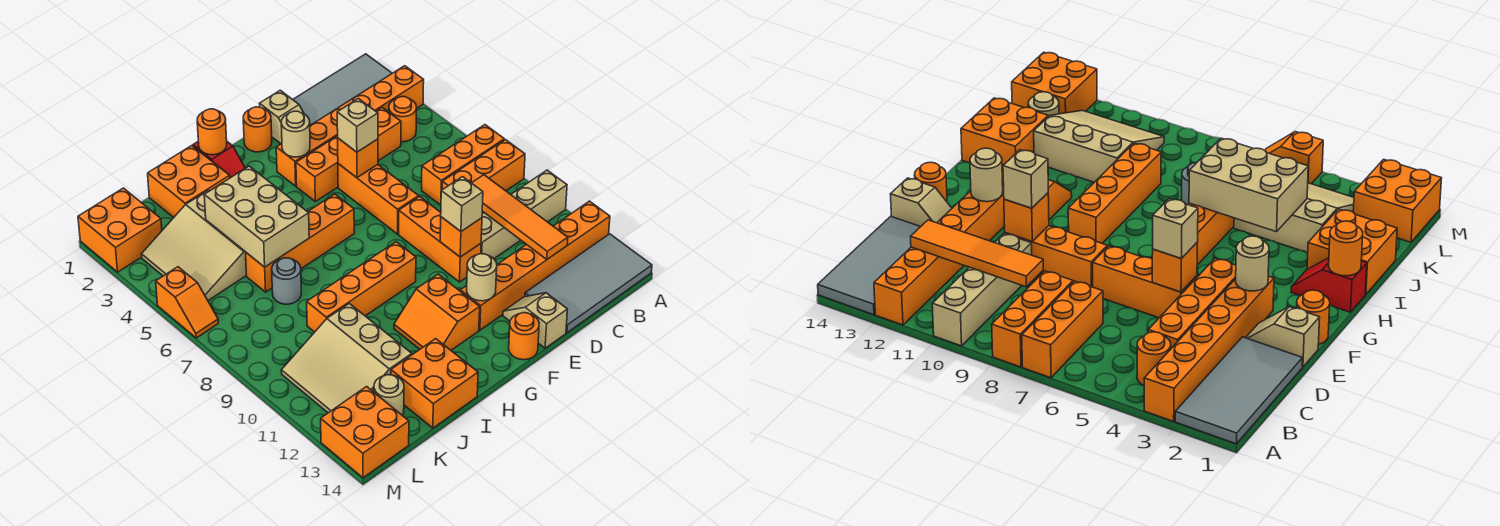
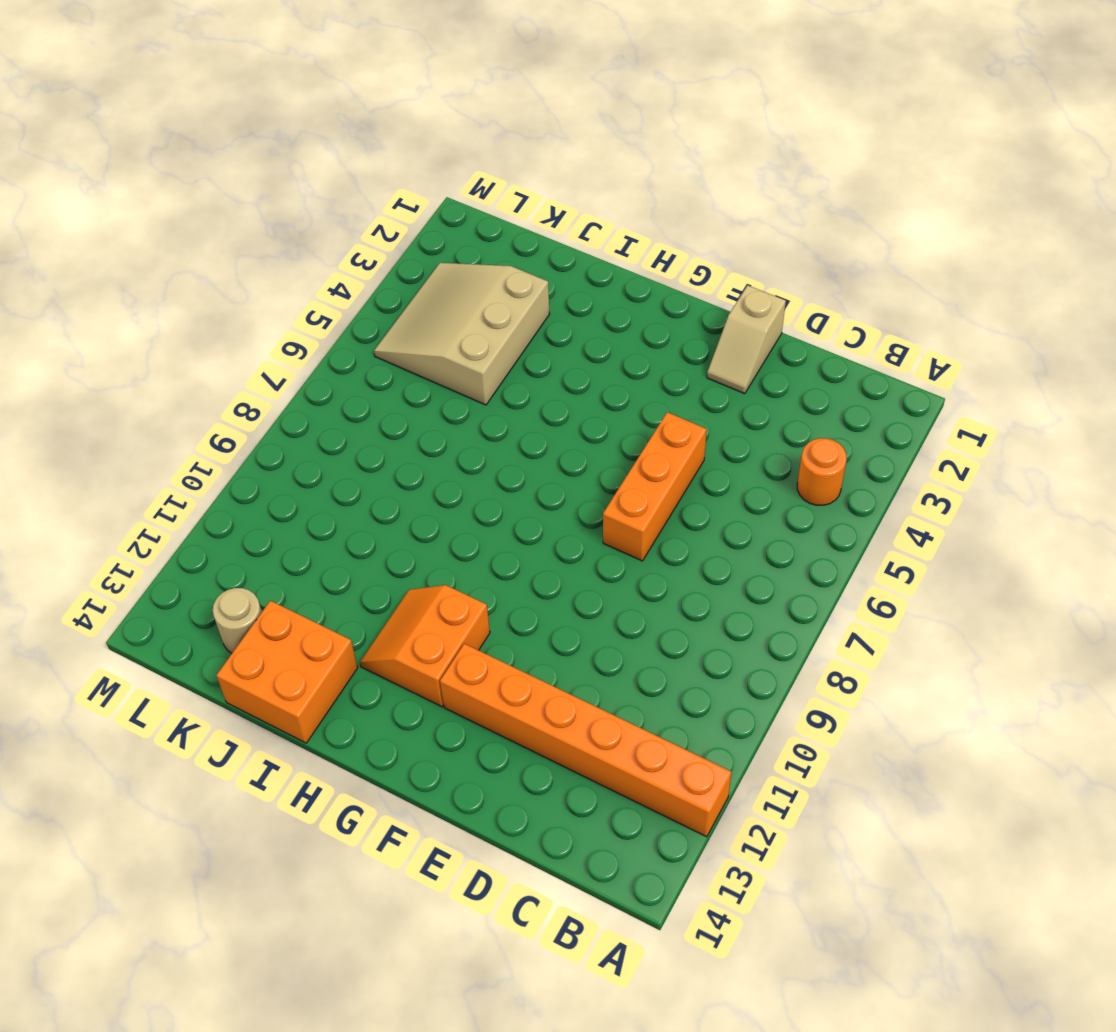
none -> grey tile A1:D2 level 1
none -> orange brick A3:F3 level 1
none -> orange brick A7:C7 level 1
none -> orange brick A8:C8 level 1

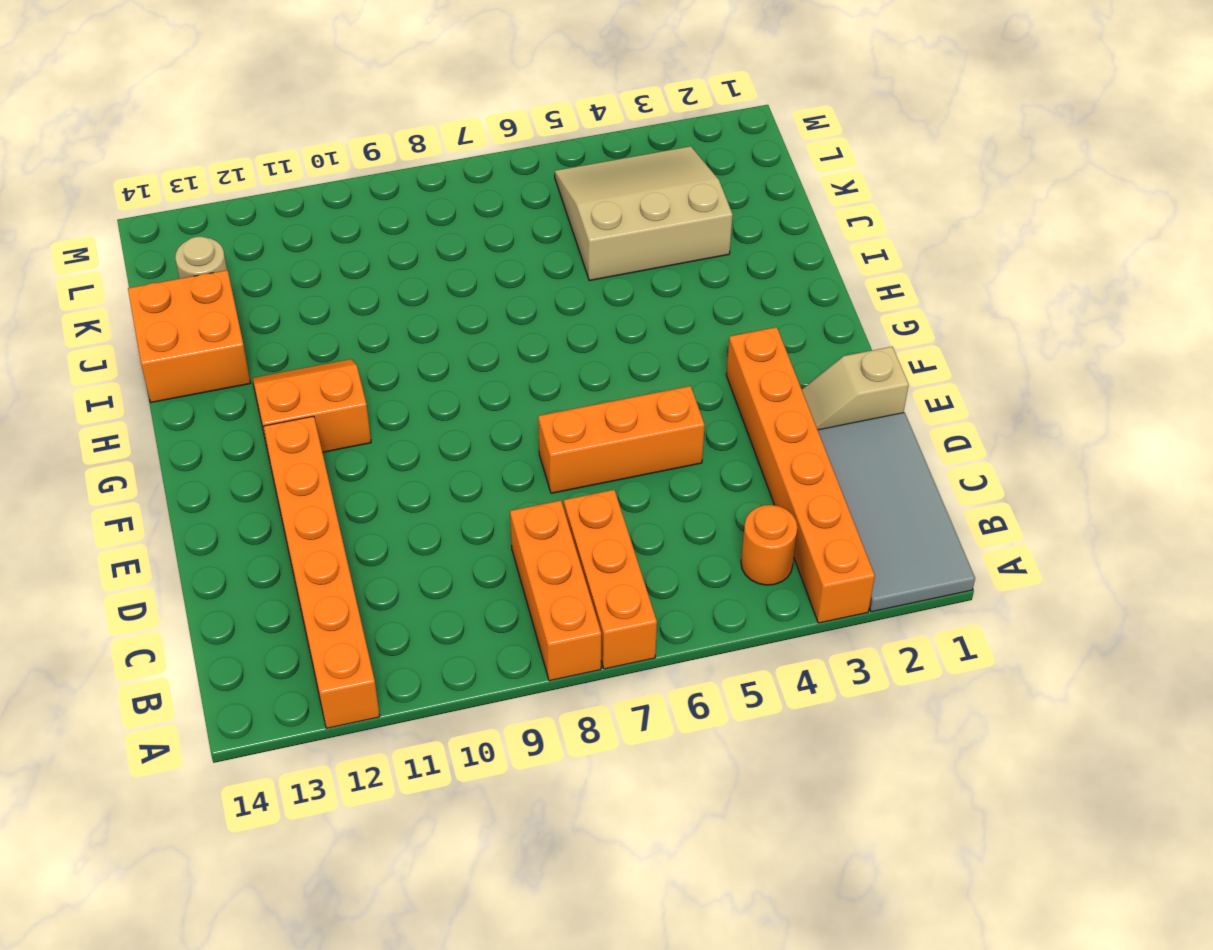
none -> tan brick A10:D10 level 1
none -> grey tile A13:D14 level 1
none -> orange brick C4:F4 level 1
none -> orange brick E8:E10 level 1

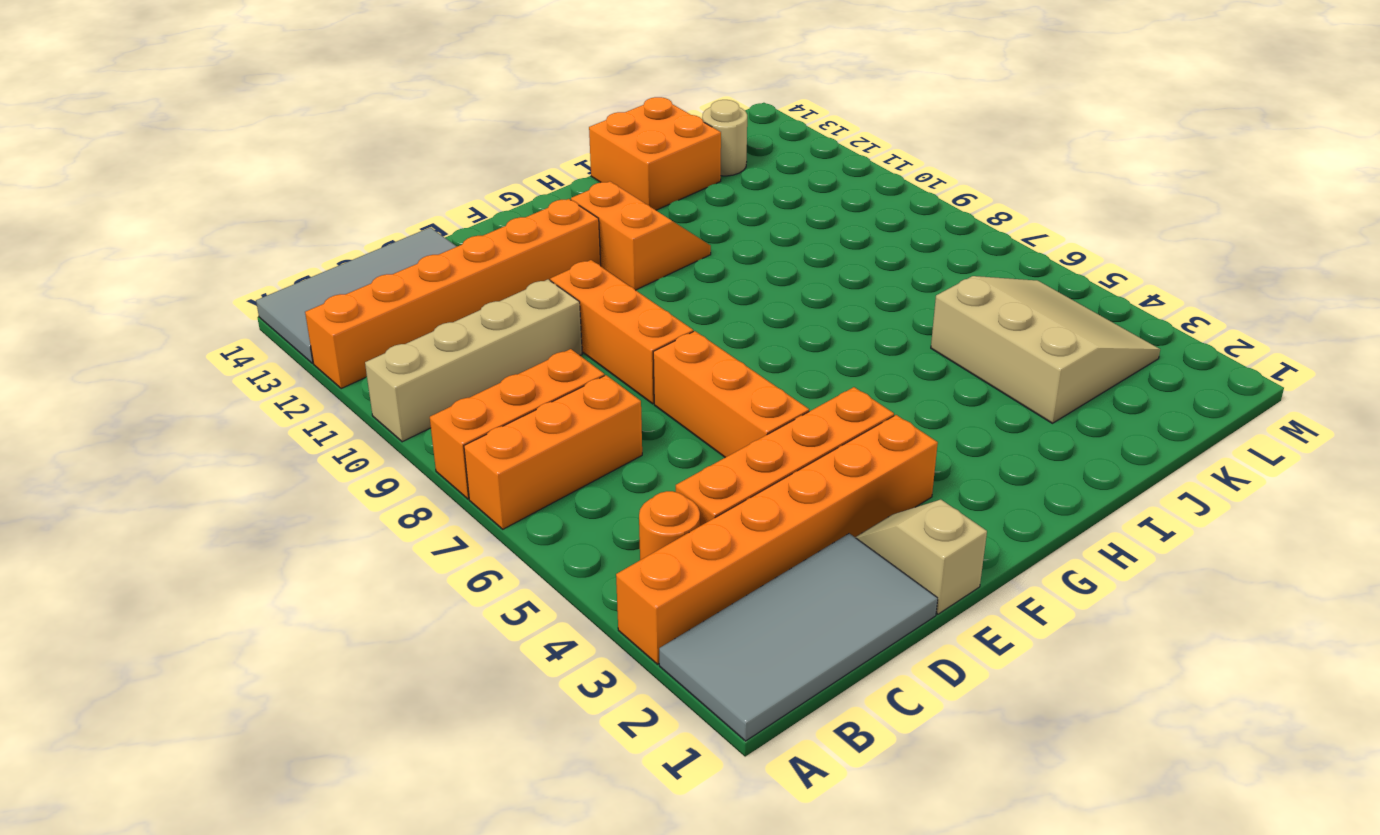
none -> tan slope E13:E14 level 1 top 14
none -> orange round brick F1 level 1
none -> orange round brick F14 level 1
none -> orange brick G6:J6 level 1

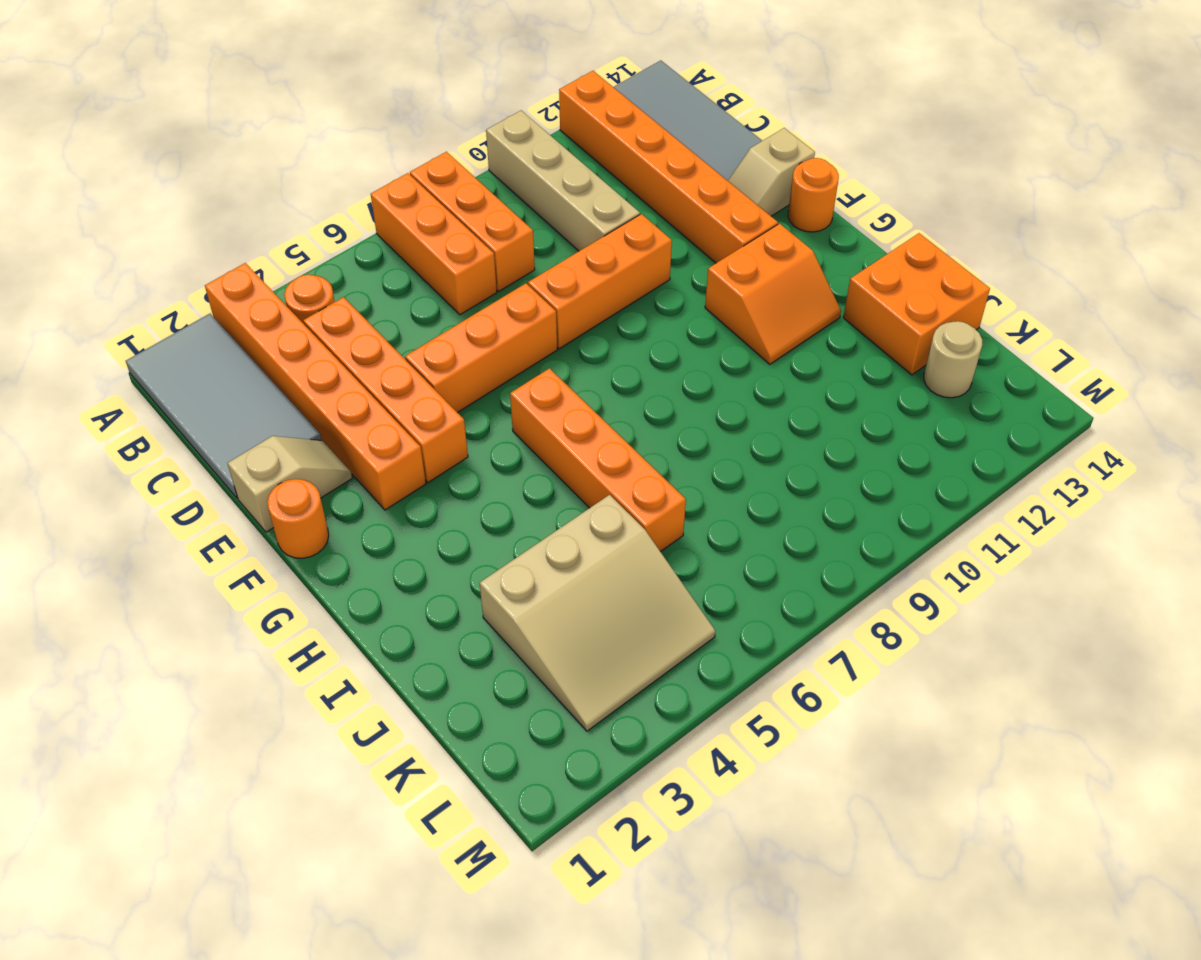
none -> orange brick G9:J9 level 1
none -> red slope H1:H2 level 1 top 1
none -> orange brick I1:J2 level 1
none -> grey round brick J7 level 1

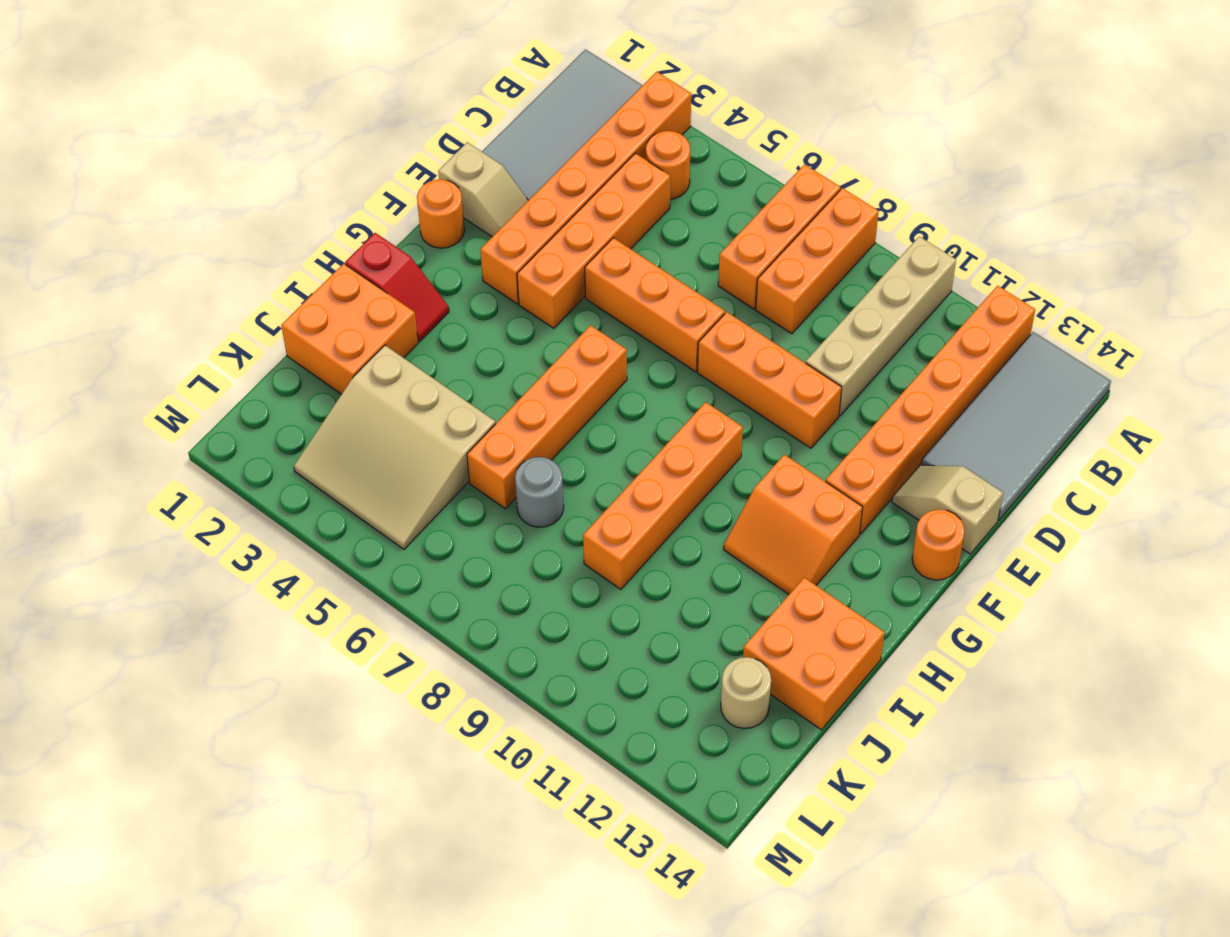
none -> tan slope J10:L12 level 1 top J
none -> orange brick L1:M2 level 1
none -> orange brick L13:M14 level 1
none -> orange slope M5:M6 level 1 top 5

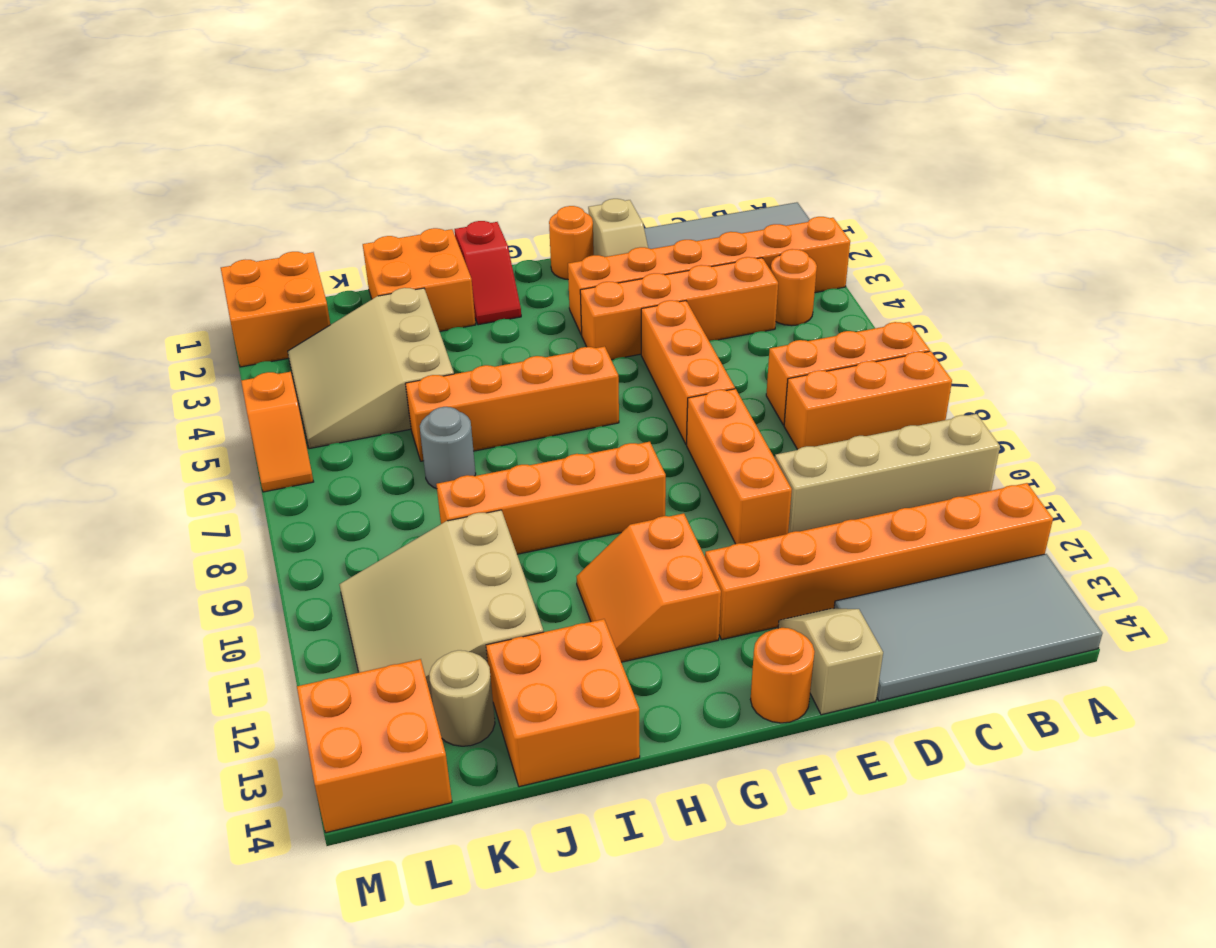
none -> orange tile C9:C12 level 2
none -> orange brick E5 level 2
none -> orange brick E10 level 2
none -> tan round brick F3 level 2

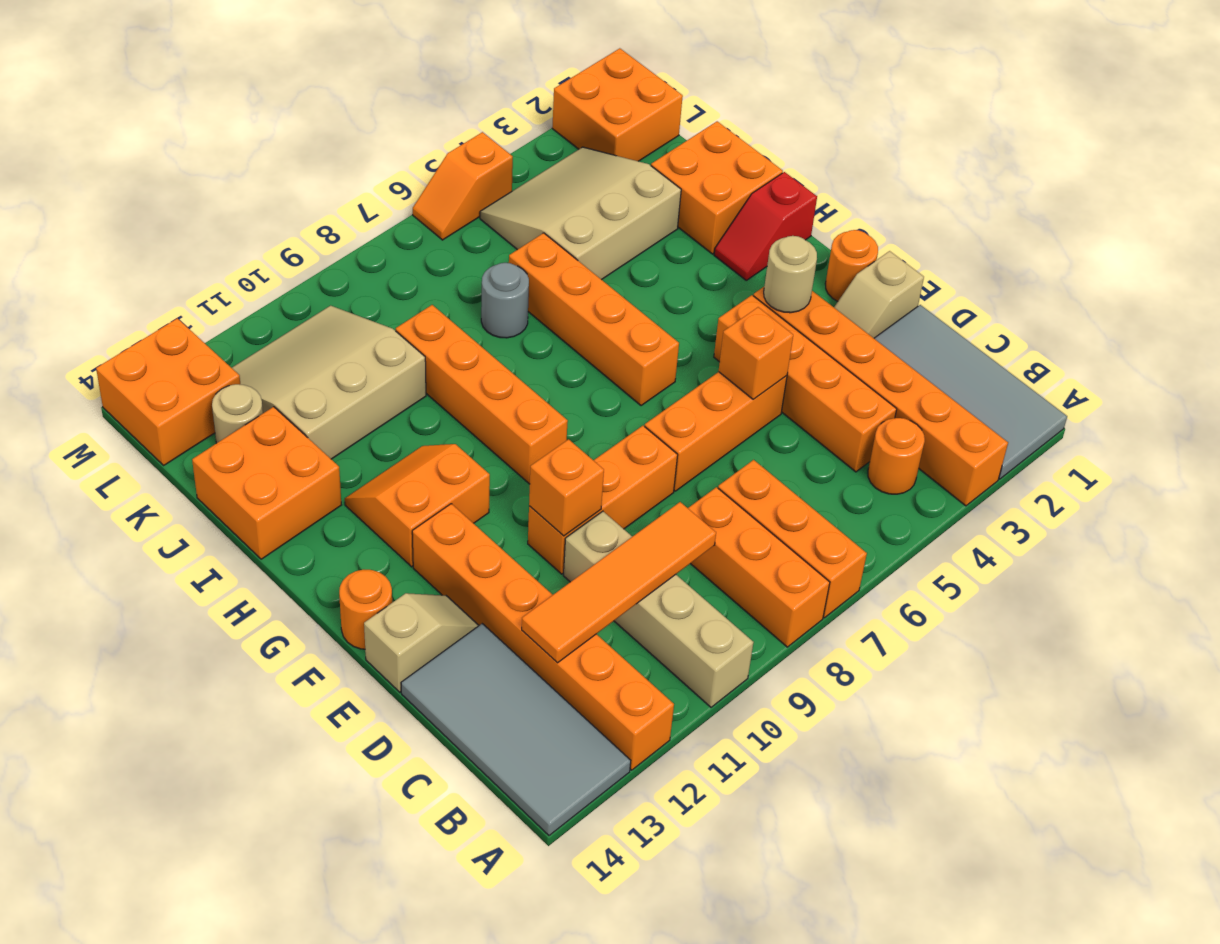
none -> tan round brick F12 level 2
none -> orange round brick H1 level 2
none -> tan brick I4:J6 level 2
none -> tan brick E5 level 3

